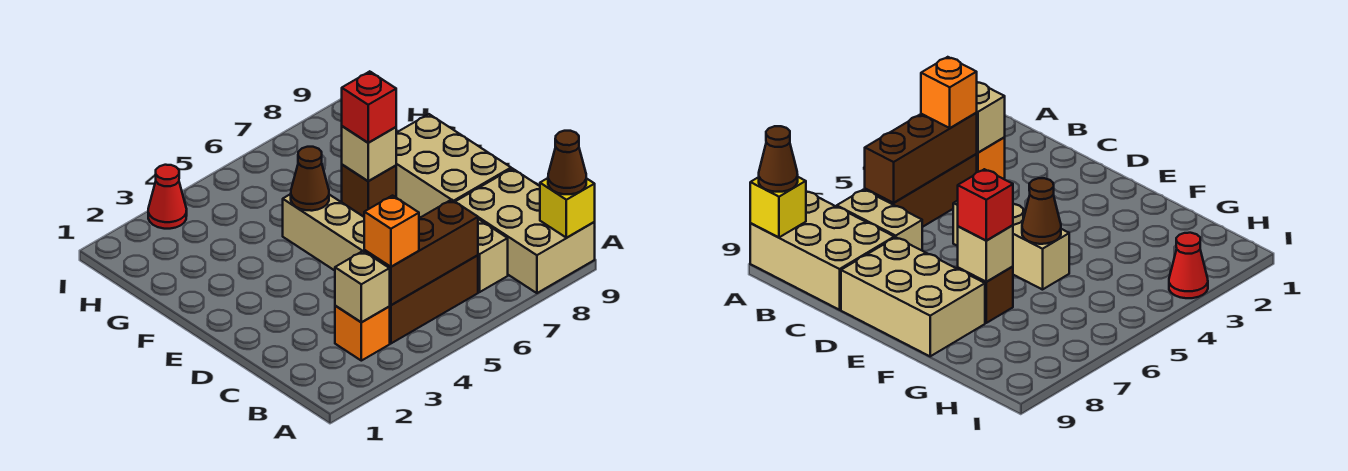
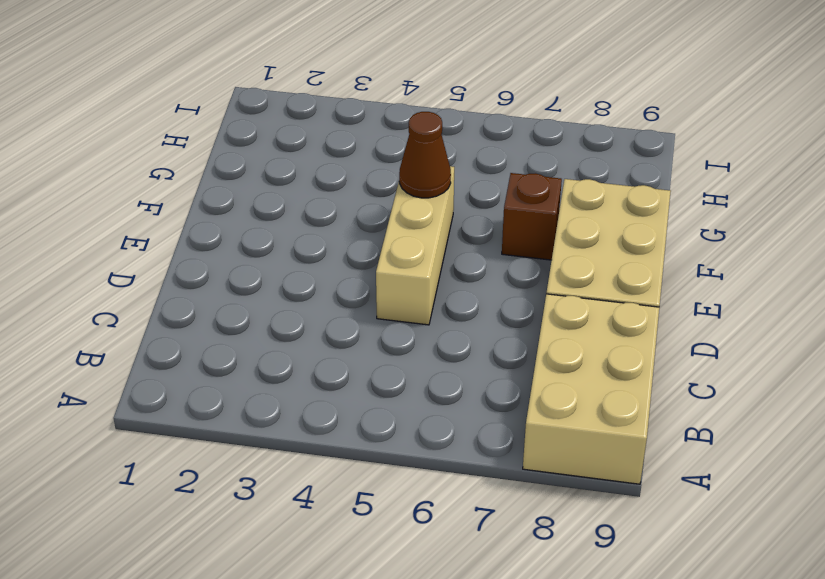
none -> orange brick B3 level 1
none -> brown brick B4:B6 level 1
none -> tan brick B7:C7 level 1

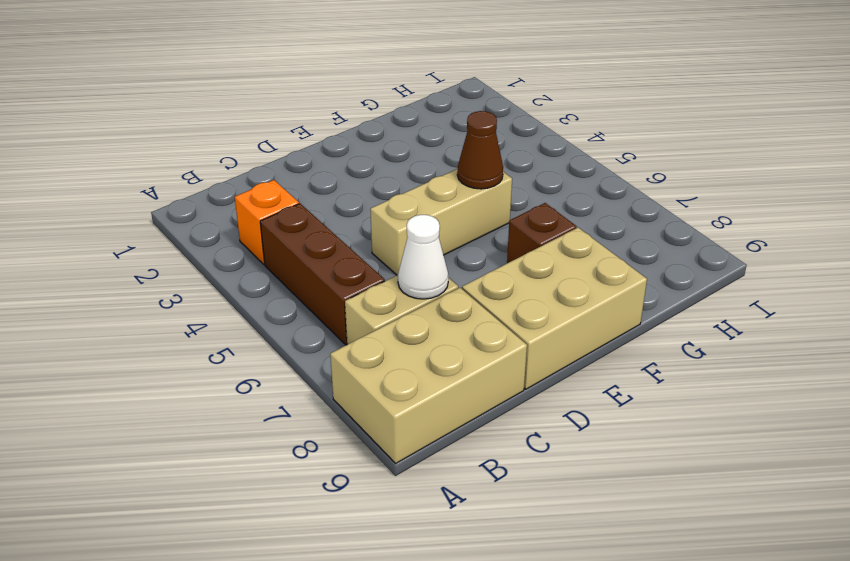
white cone C7 level 2 -> none
none -> red cone I3 level 1
none -> yellow brick A9 level 2
none -> tan brick B3 level 2

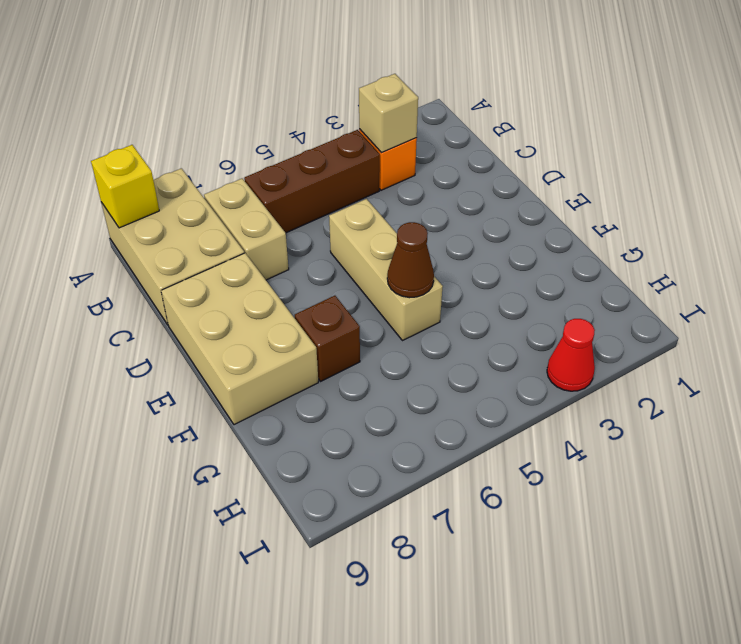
none -> brown brick B4:B6 level 2
none -> tan brick F7 level 2
none -> brown cone A9 level 3

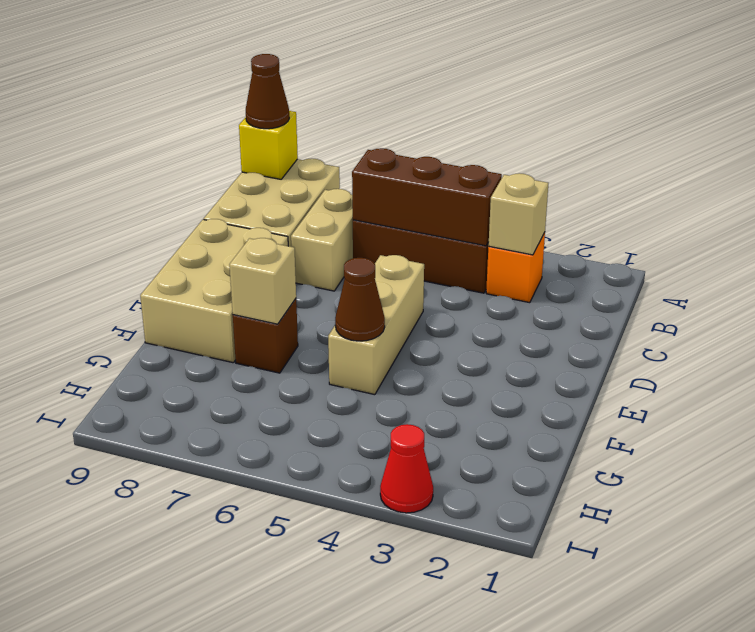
none -> orange brick B4 level 3
none -> red brick F7 level 3

